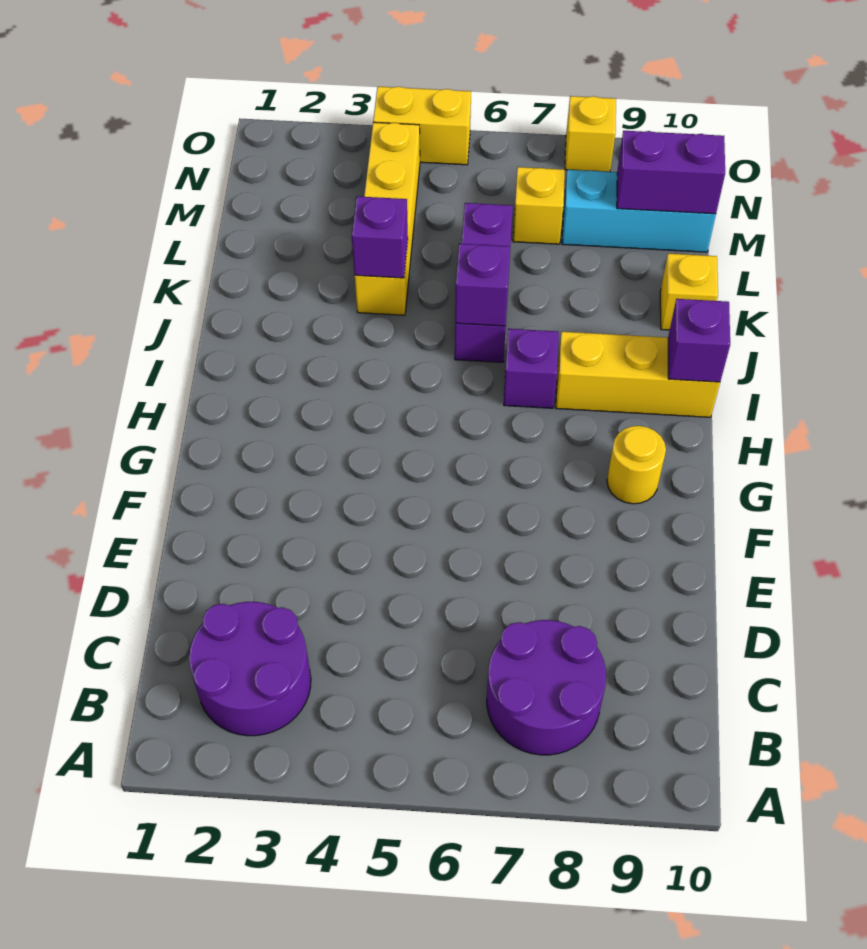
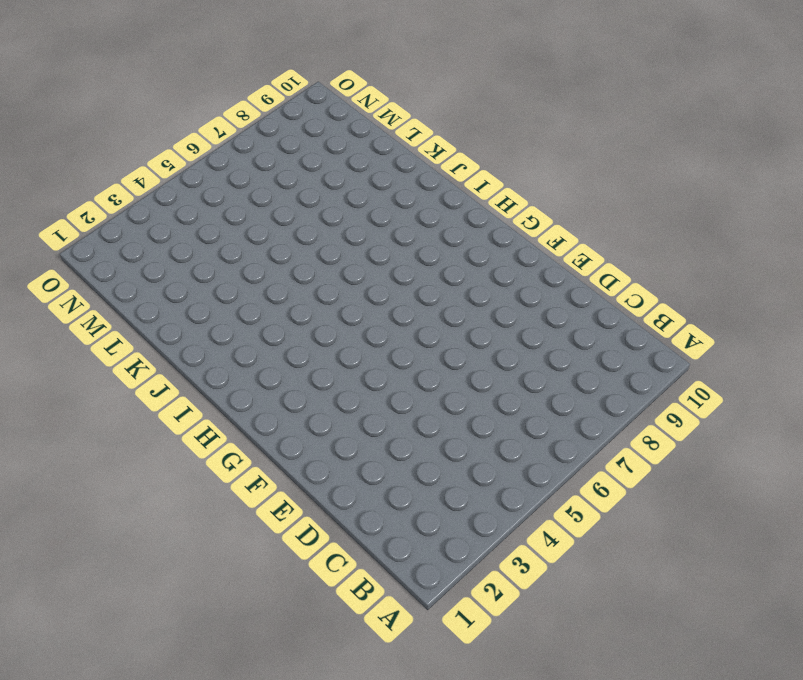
none -> purple round brick B2:C3 level 1
none -> purple round brick B7:C8 level 1
none -> yellow round brick G9 level 1

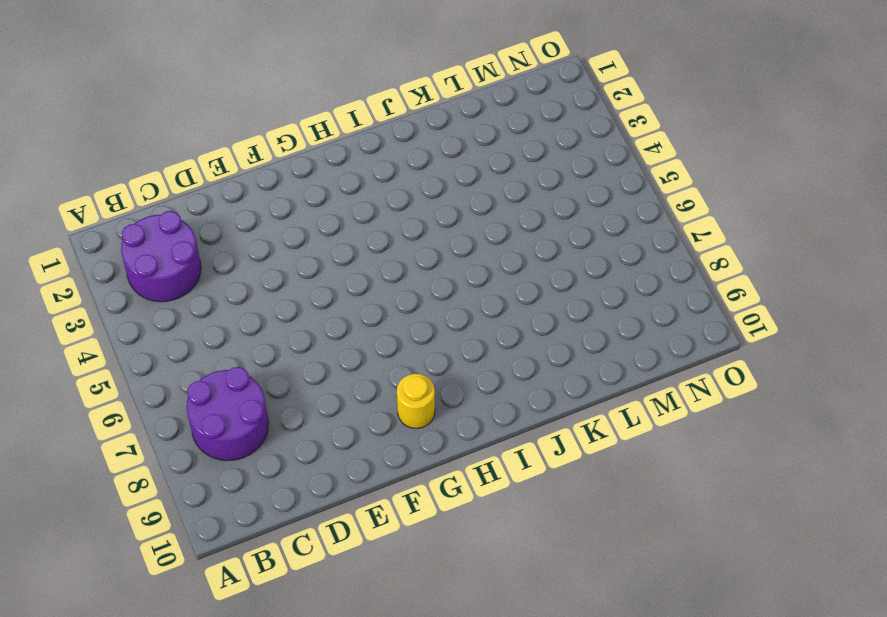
none -> purple brick I7 level 1
none -> yellow brick I8:I10 level 1
none -> purple brick J6:L6 level 1

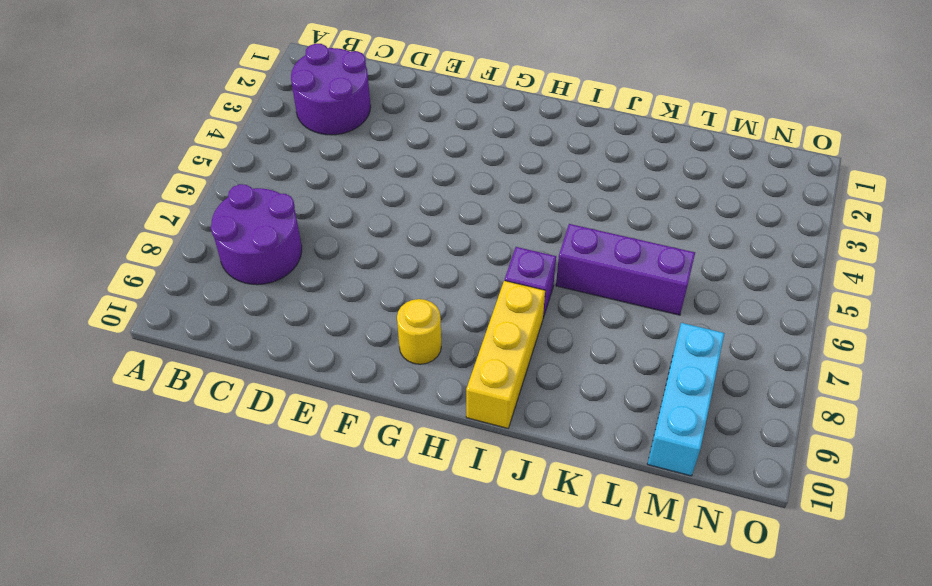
none -> yellow brick K4:N4 level 1
none -> yellow brick K10 level 1
none -> yellow brick M7 level 1

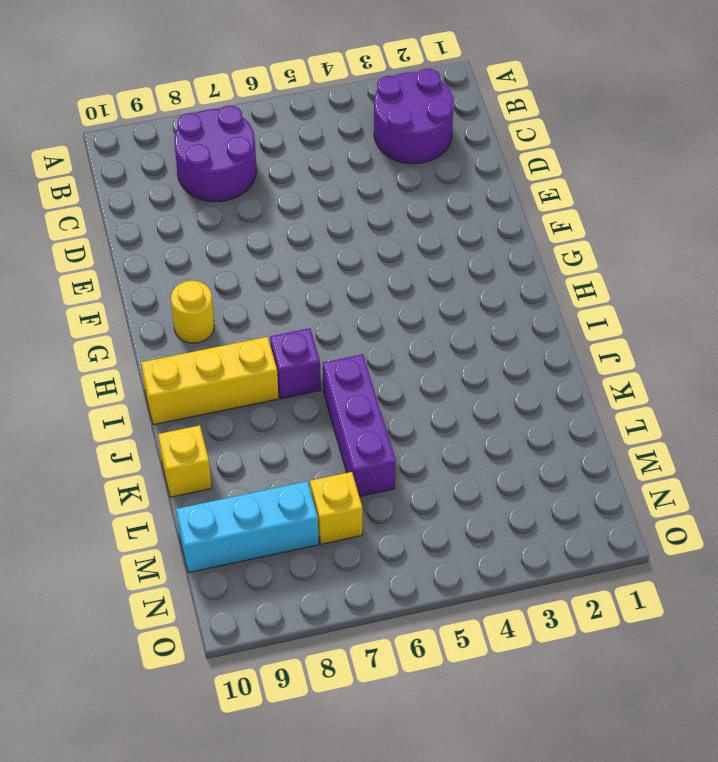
none -> yellow brick K4:N4 level 1
none -> yellow brick O4:O5 level 1
none -> yellow brick O8 level 1

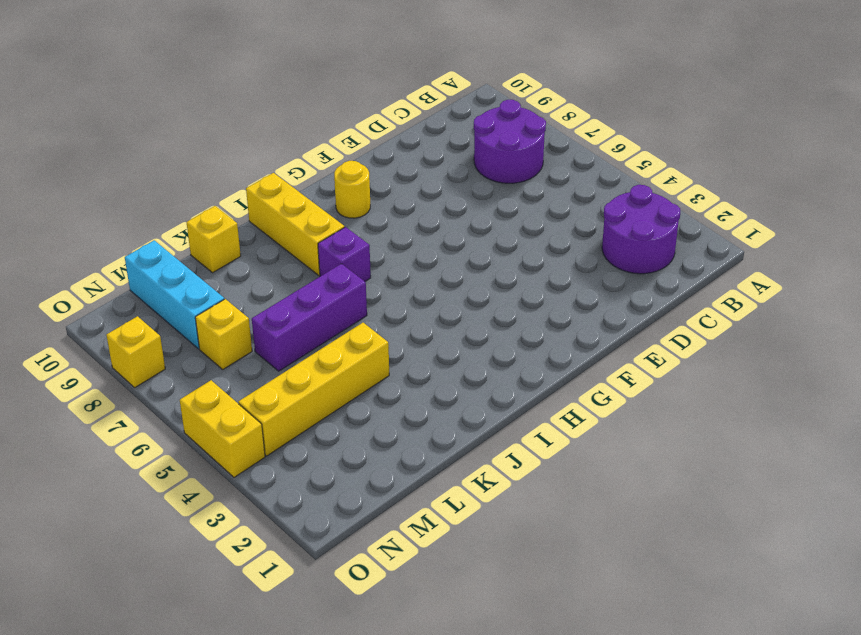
none -> purple brick I10 level 2
none -> purple brick J6 level 2
none -> purple brick K4 level 2

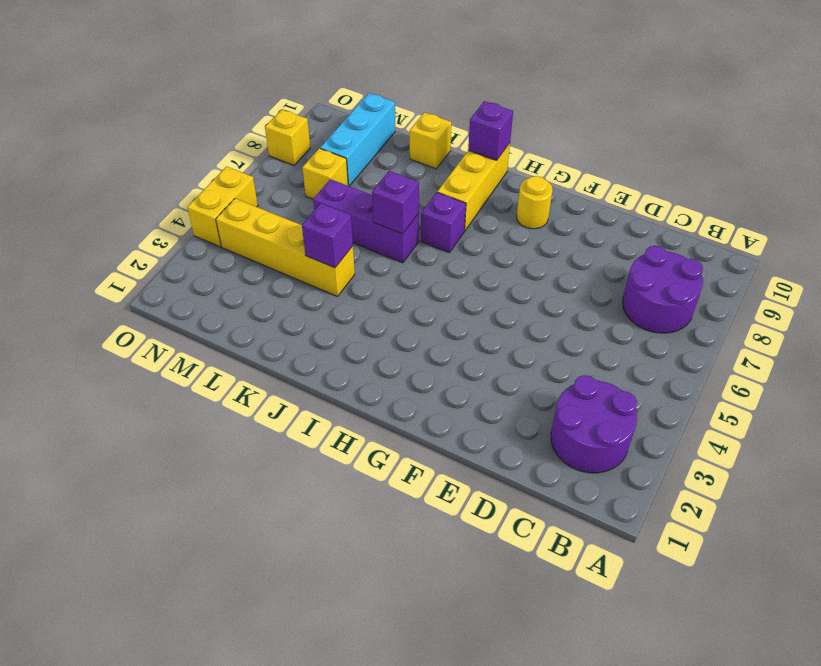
none -> purple brick M9:M10 level 2

